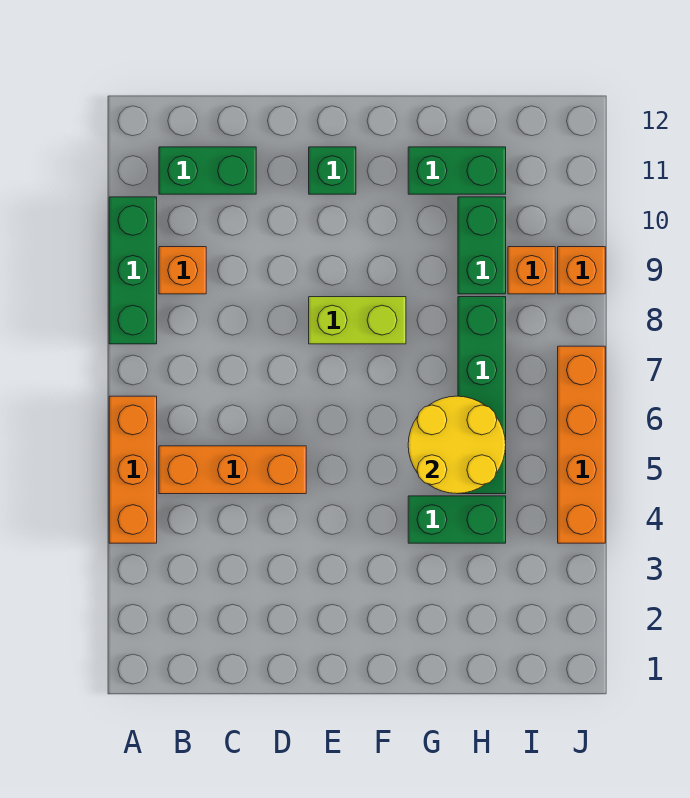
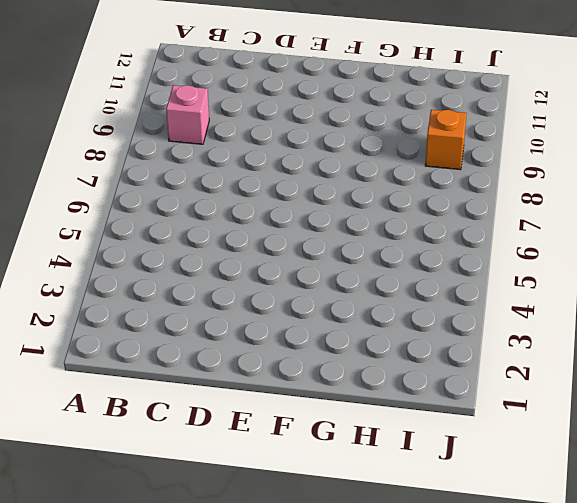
pink brick B9 level 1 -> orange brick B9 level 1
none -> orange brick A4:A6 level 1
none -> green brick A8:A10 level 1
none -> orange brick B5:D5 level 1

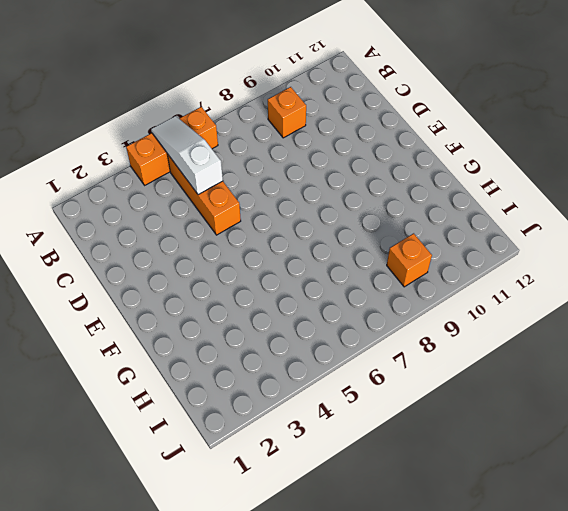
white slope A5:C5 level 2 top C -> none
none -> green brick A8:A10 level 1
none -> green brick B11:C11 level 1
none -> lime brick E8:F8 level 1

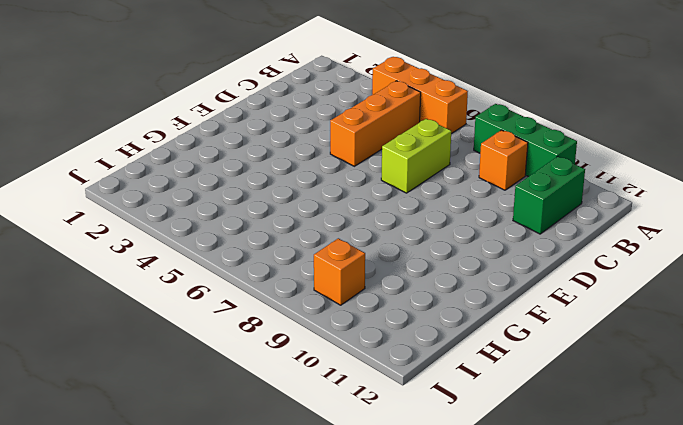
lime brick C7:D7 level 1 -> lime brick E8:F8 level 1
none -> green brick E11 level 1
none -> green brick G4:H4 level 1
none -> green brick G11:H11 level 1

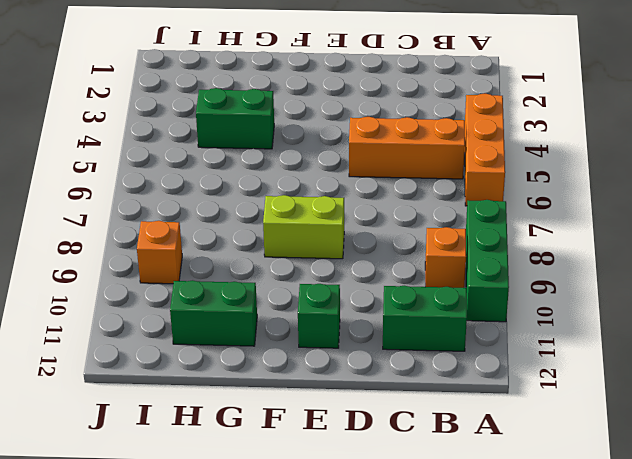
none -> green brick H5:H8 level 1
none -> green brick H9:H10 level 1
none -> orange brick J4:J7 level 1

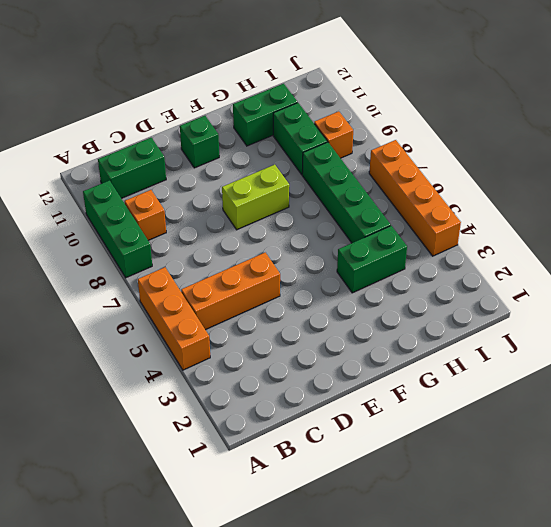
none -> orange brick J9 level 1
none -> yellow round brick G5:H6 level 2

